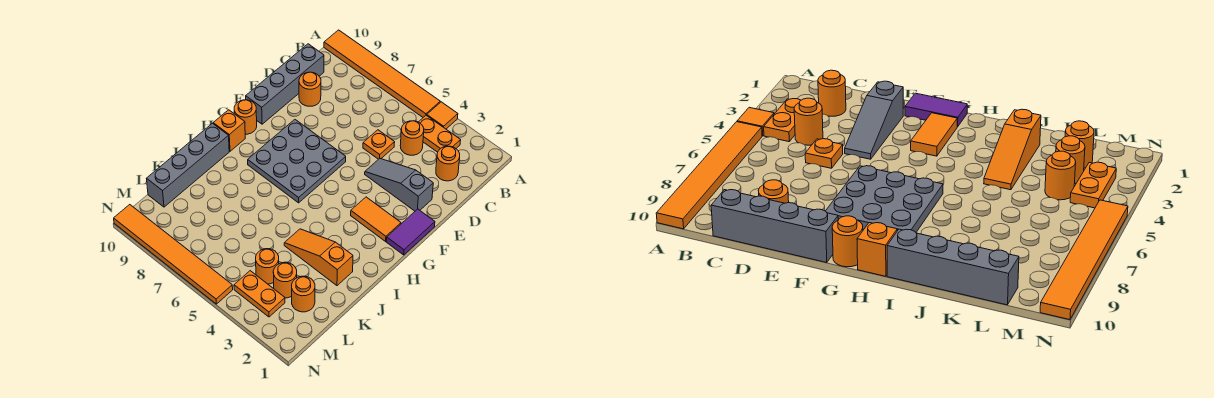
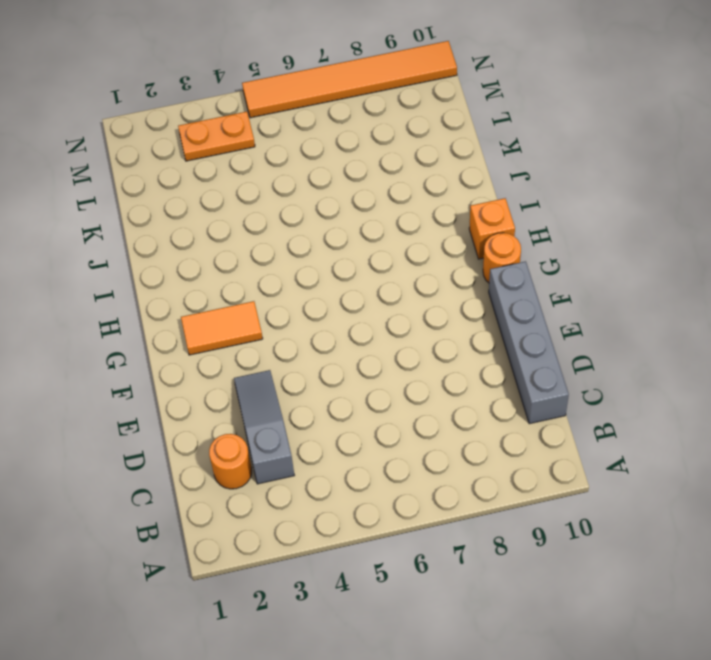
grey slope C3:E3 level 1 top C -> grey slope E2:E4 level 1 top 2
none -> orange tile A4 level 1
none -> orange tile A5:A10 level 1
none -> orange plate B3:B4 level 1

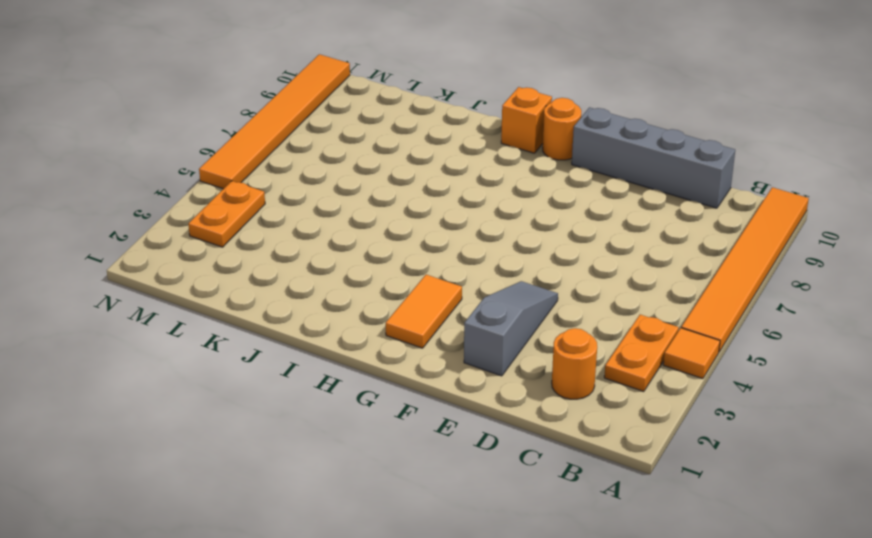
none -> orange round brick C4 level 1
none -> orange plate D5 level 1
none -> orange round brick D9 level 1

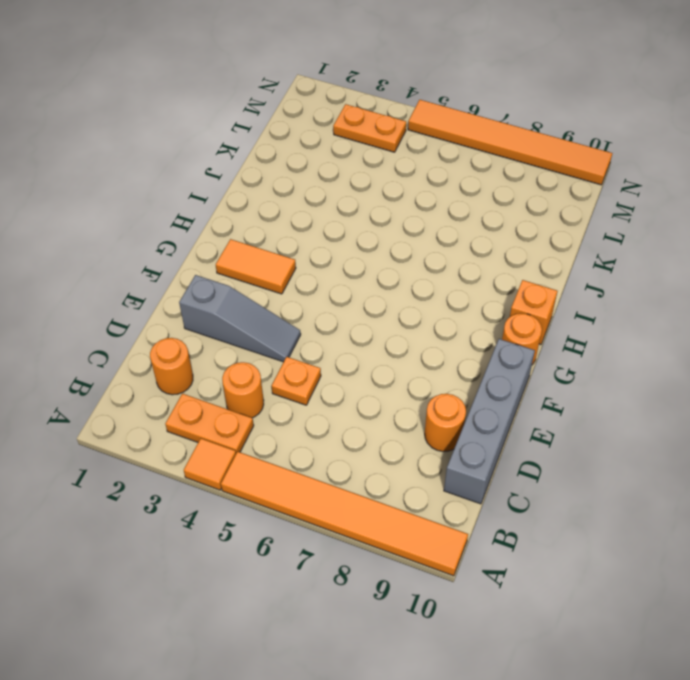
none -> purple tile F1:G1 level 1
none -> grey plate F6:H8 level 1
none -> grey brick I10:L10 level 1

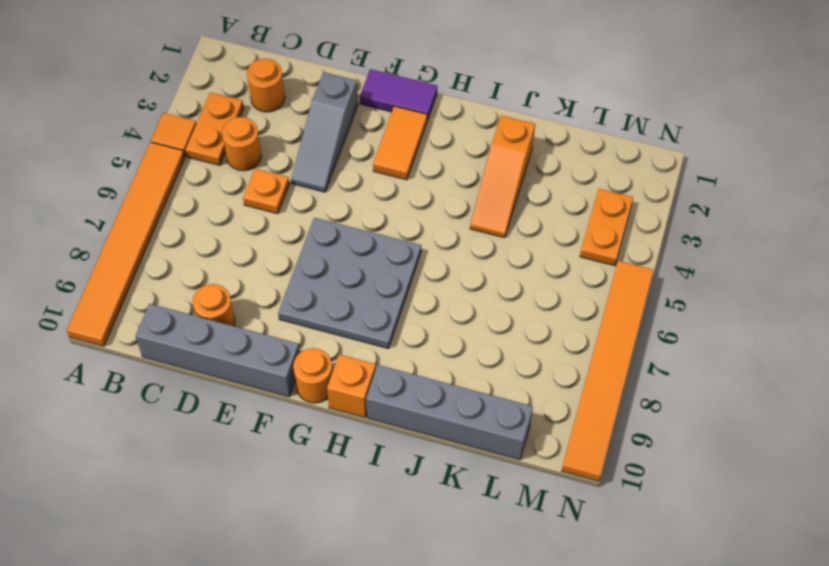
none -> orange round brick L2 level 1
none -> orange round brick L3 level 1
none -> orange round brick L4 level 1

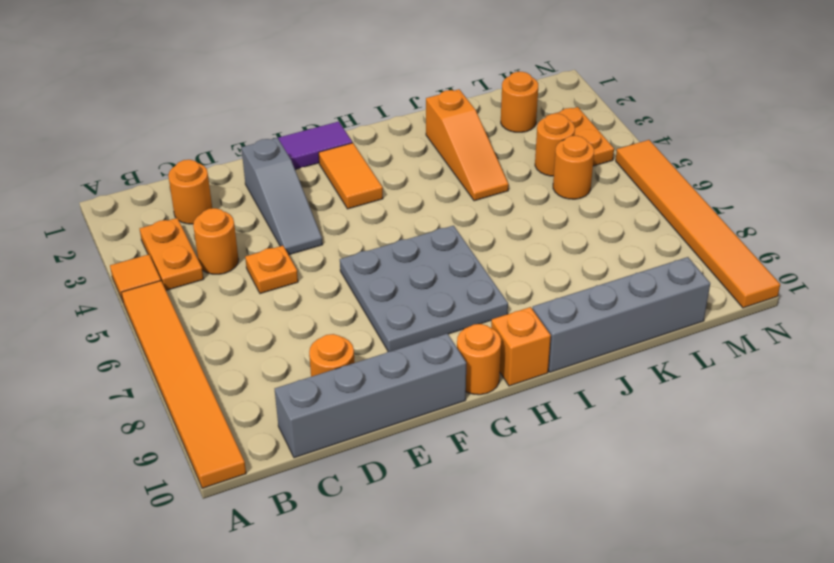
orange round brick L5 level 1 -> orange round brick L3 level 1

